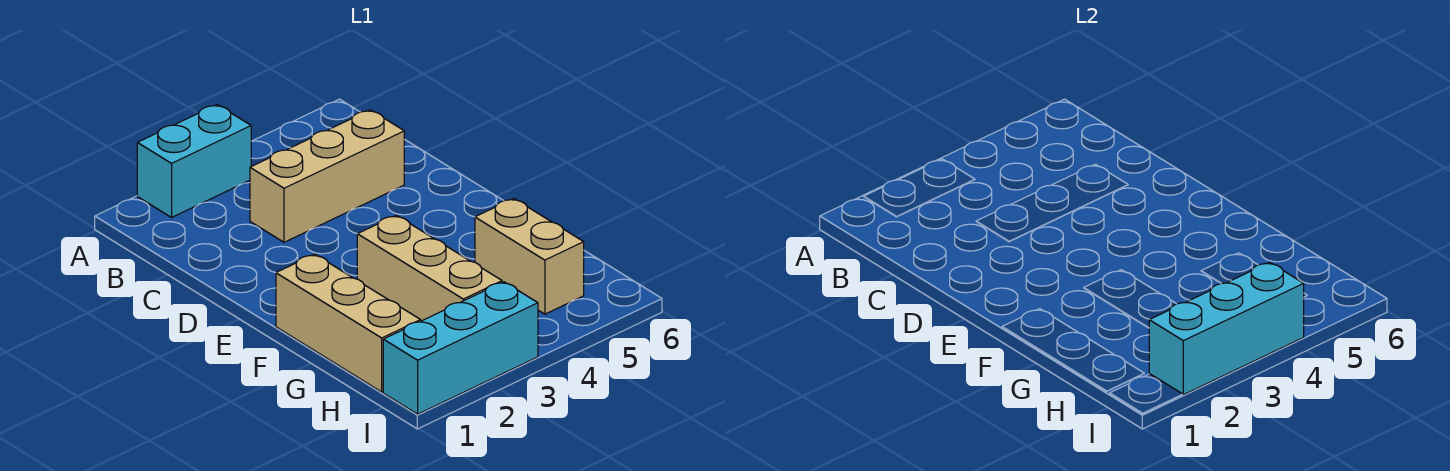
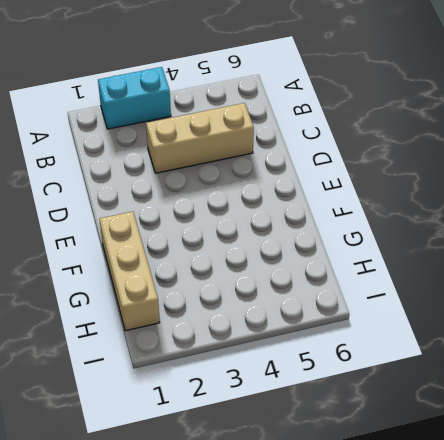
none -> tan brick F3:H3 level 1
none -> tan brick G5:H5 level 1

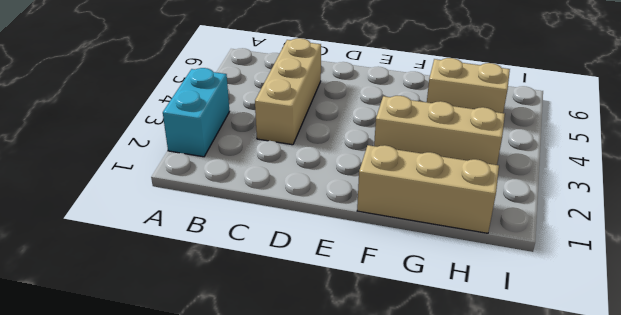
none -> cyan brick I1:I3 level 1
none -> cyan brick I2:I4 level 2

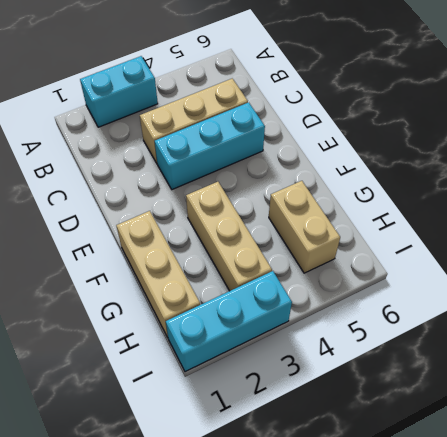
cyan brick D3:D5 level 1 -> cyan brick I2:I4 level 2

